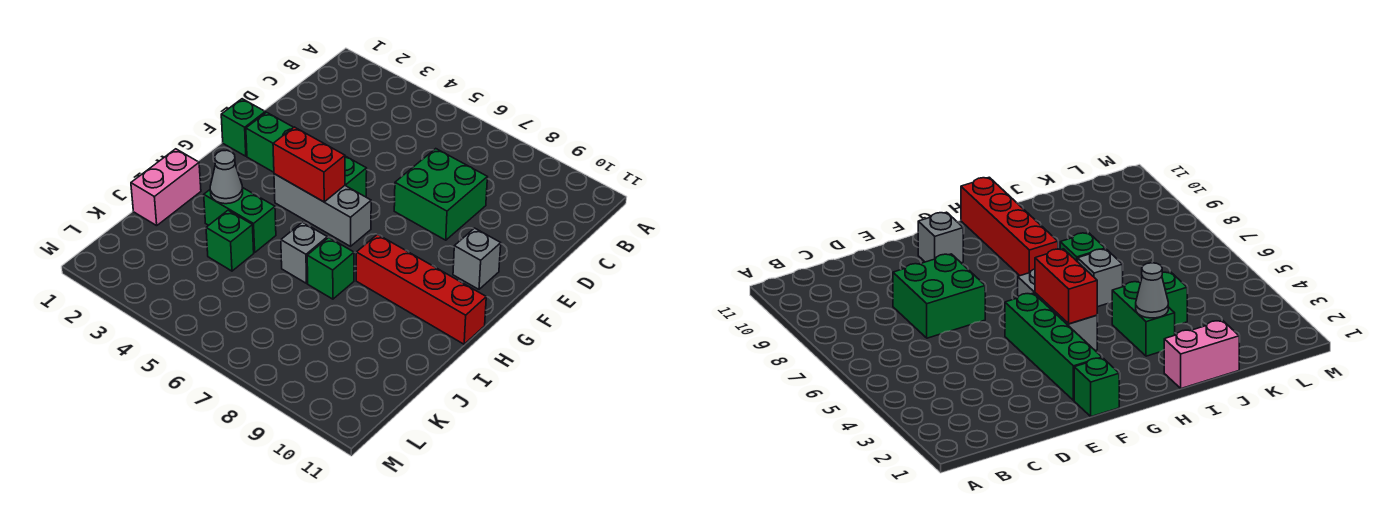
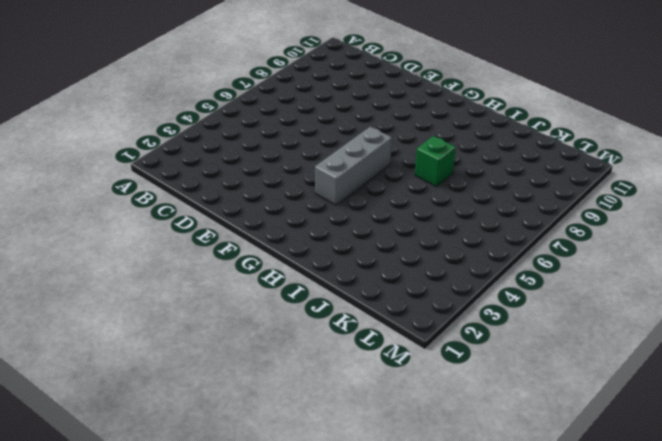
none -> green brick D7:E8 level 1
none -> green brick F1 level 1
none -> green brick F2:F5 level 1

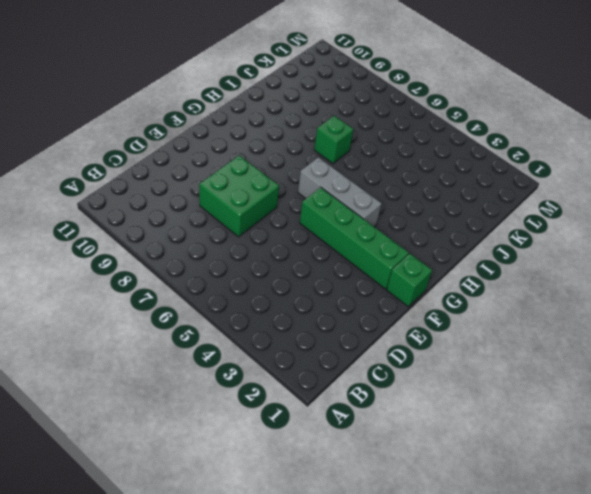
none -> grey brick F10 level 1
none -> red brick H8:H11 level 1
none -> pink brick I1:J1 level 1

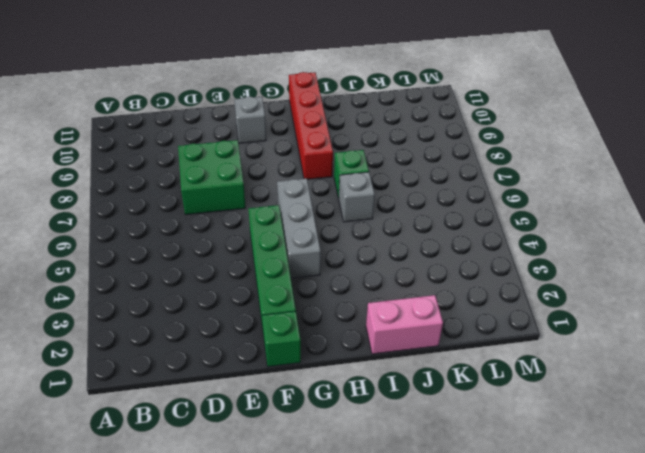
none -> green brick I3:I4 level 1
none -> green brick J4 level 1
none -> red brick G4:G5 level 2

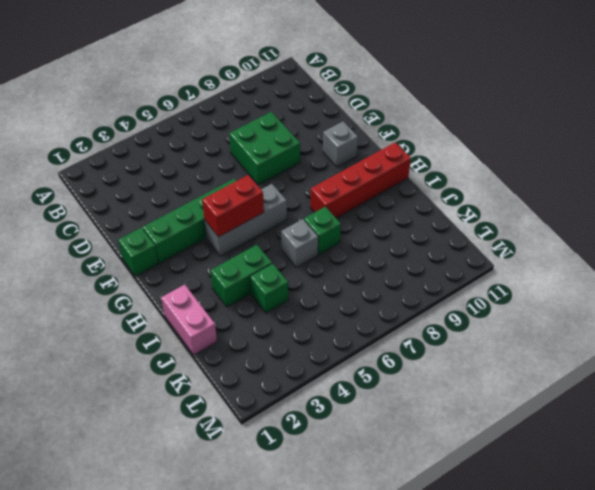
none -> grey cone I3 level 2

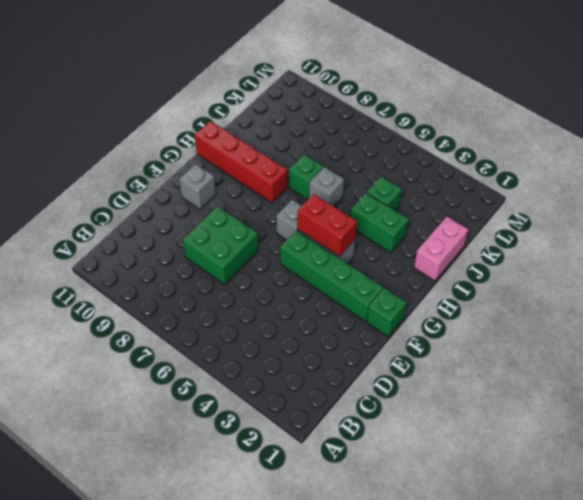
none -> grey cone I3 level 2

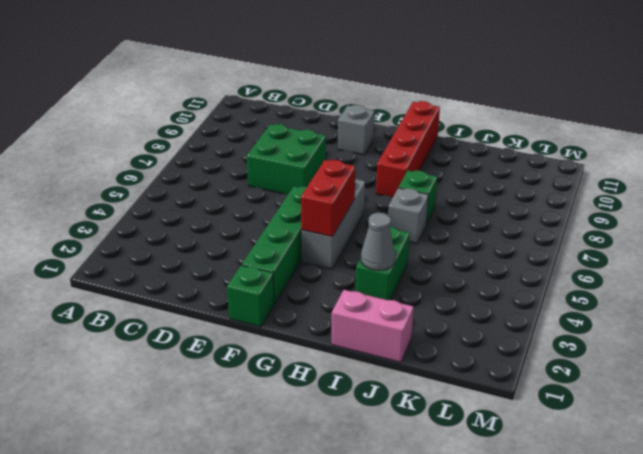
none -> green brick J4 level 1

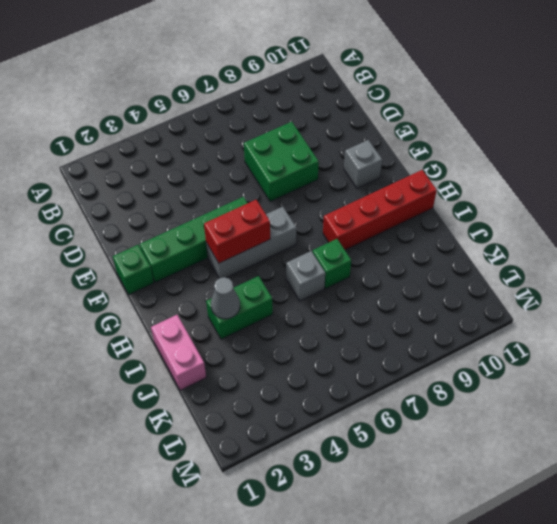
none -> green brick J4 level 1

